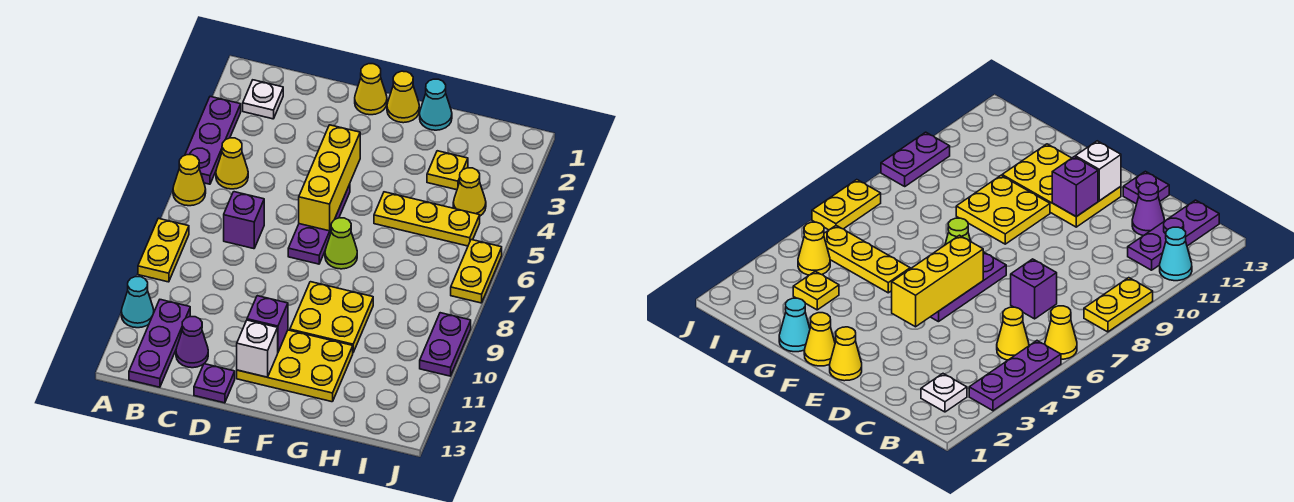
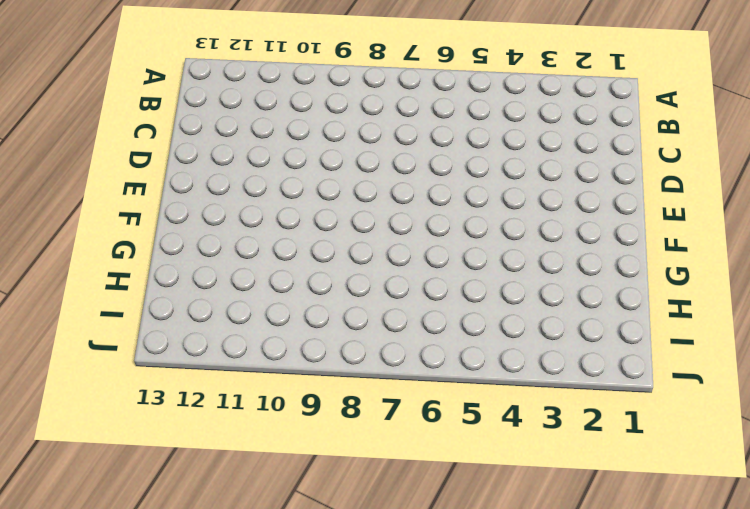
none -> purple plate A3:A5 level 1
none -> yellow cone A6 level 1
none -> yellow plate A8:A9 level 1

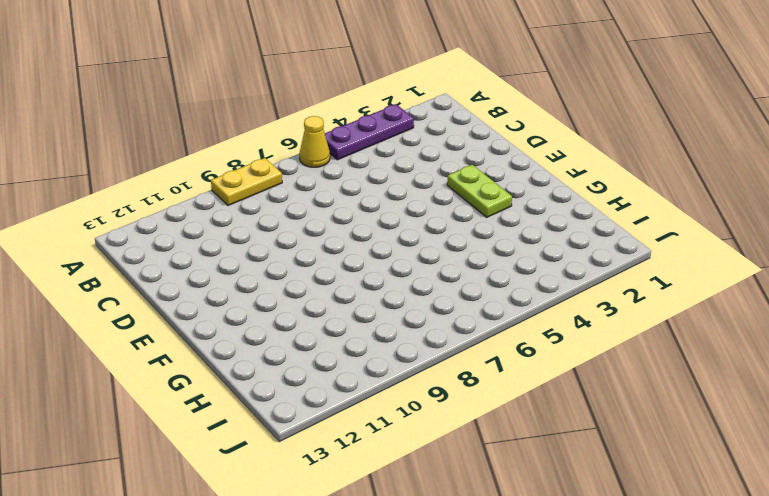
lime plate E3:F3 level 1 -> none
none -> cyan cone A11 level 1
none -> white plate B2 level 1
none -> yellow cone B5 level 1

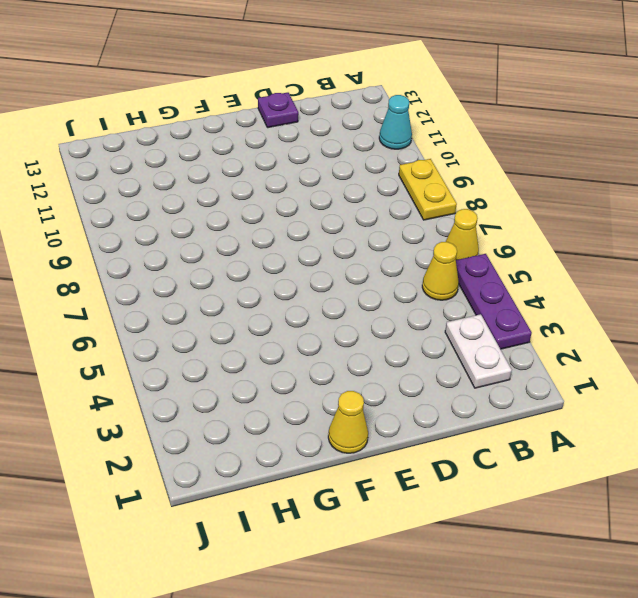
white plate B2:B3 level 1 -> white plate B2 level 1
none -> purple plate B11:B13 level 1
none -> purple brick C7 level 1
none -> purple cone C12 level 1

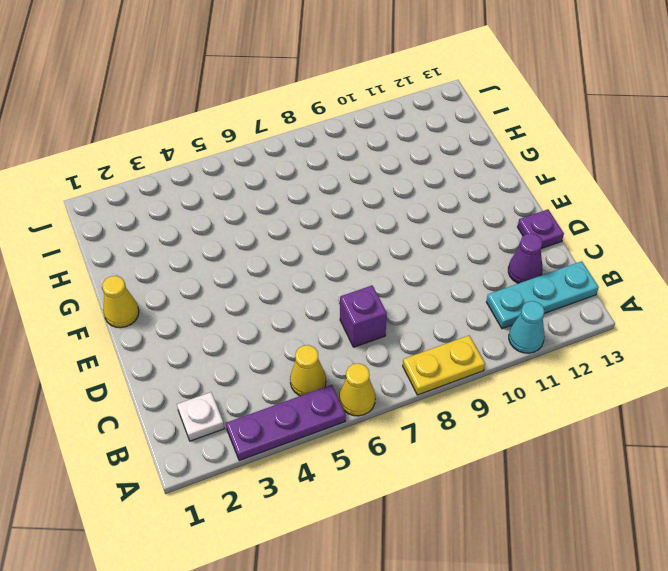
cyan plate B11:B13 level 1 -> purple plate B11:B13 level 1
none -> yellow cone E1 level 1
none -> purple plate E5:E7 level 1
none -> yellow plate E11:G12 level 1

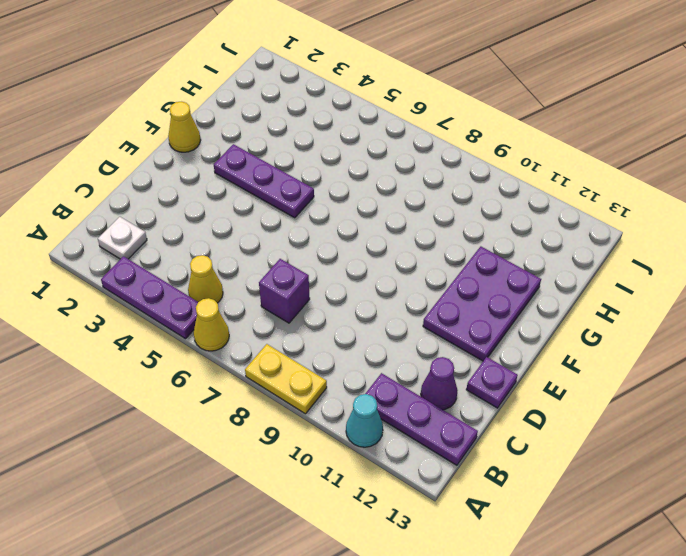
purple plate E11:G12 level 1 -> yellow plate E11:G12 level 1
purple plate F3:F5 level 1 -> purple plate E5:E7 level 1
none -> yellow cone E1 level 1
none -> lime cone F7 level 1
none -> yellow plate F9:G10 level 1

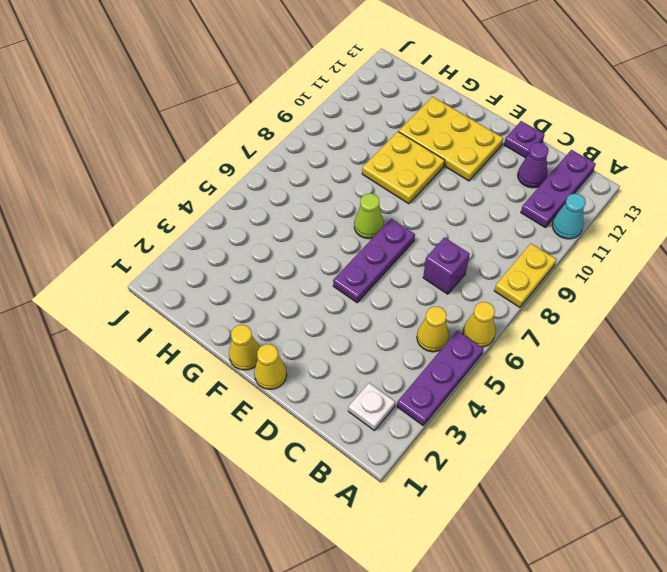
none -> cyan cone G1 level 1
none -> yellow plate G5:I5 level 1
none -> yellow plate H3 level 1

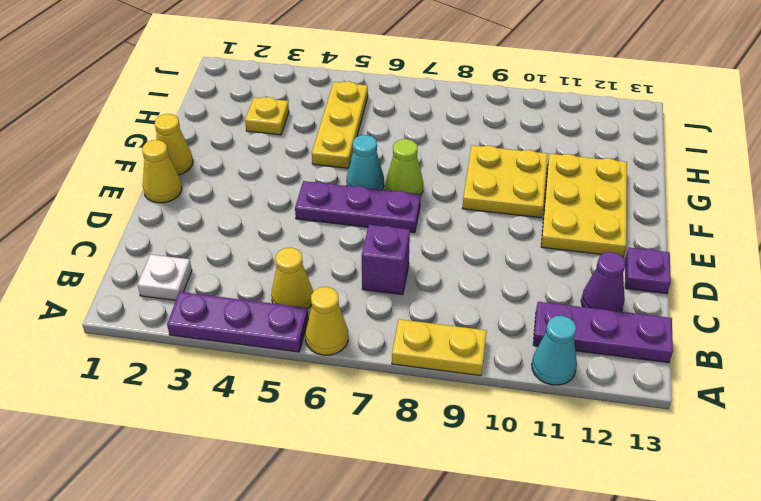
cyan cone F6 level 1 -> cyan cone G1 level 1
none -> yellow cone I4 level 1
none -> yellow plate J6:J7 level 1
none -> purple plate J9:J10 level 1

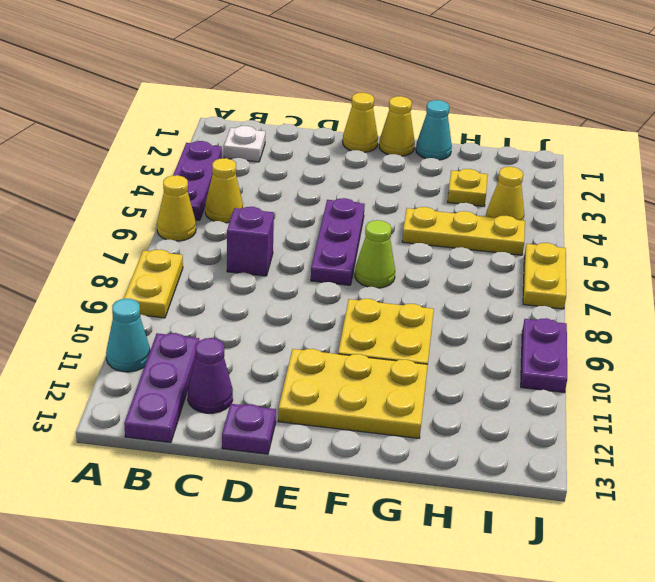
none -> yellow brick E4:E6 level 2
none -> purple brick E11 level 2
none -> white brick E12 level 2

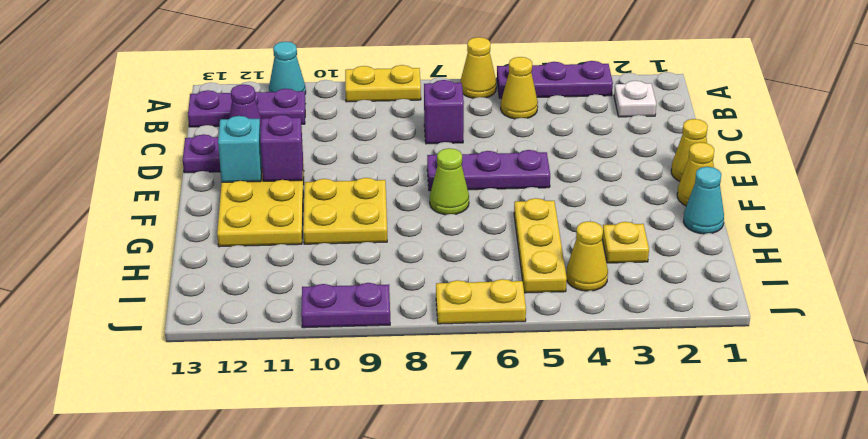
cyan brick E12 level 2 -> white brick E12 level 2
none -> yellow brick E4:E6 level 2

